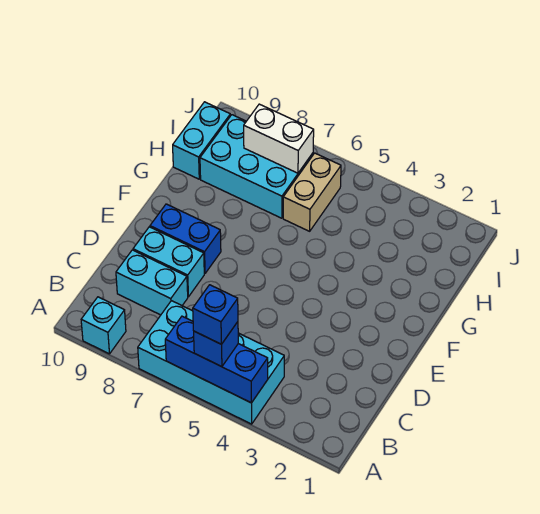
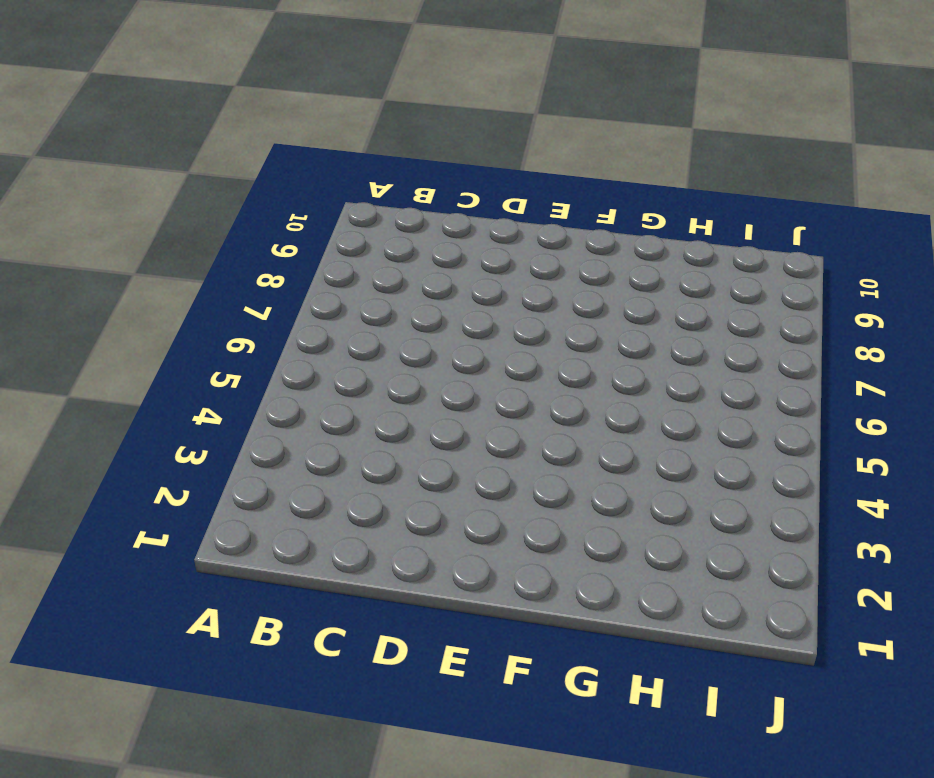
none -> cyan brick A4:B7 level 1
none -> cyan brick A9 level 1
none -> cyan brick C8:C9 level 1

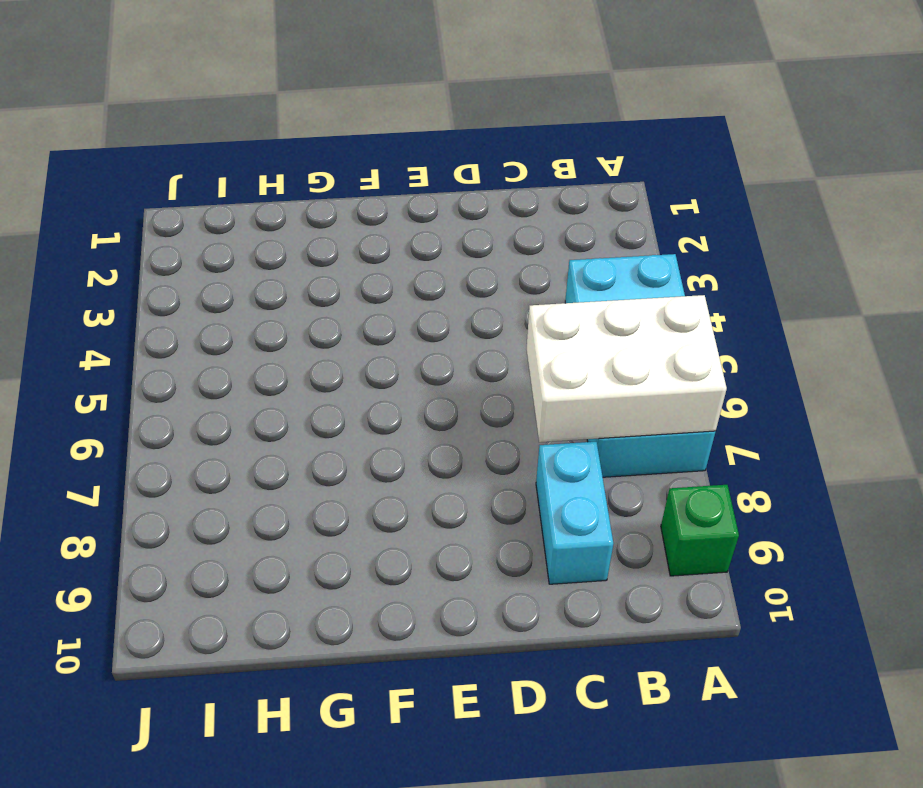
white brick A6:C7 level 2 -> blue brick A4:A6 level 2
green brick A9 level 1 -> cyan brick A9 level 1
none -> cyan brick D8:D9 level 1
none -> blue brick E8:E9 level 1
none -> tan brick H6:I6 level 1

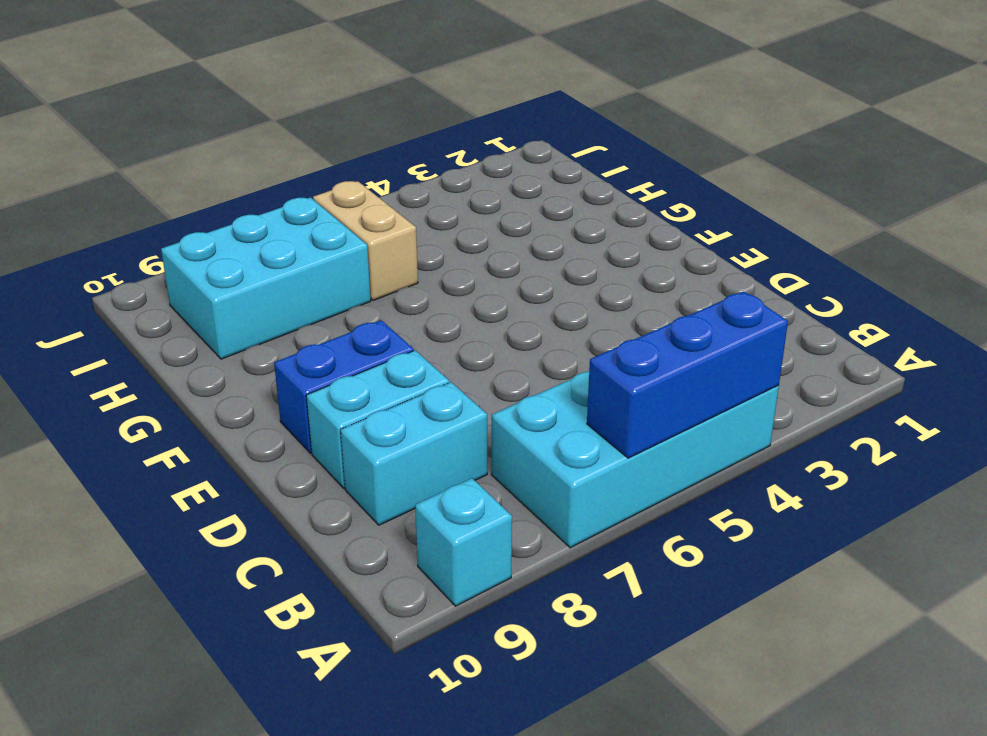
none -> cyan brick H10:I10 level 1
none -> white brick I7:I8 level 2
none -> blue brick A5 level 3

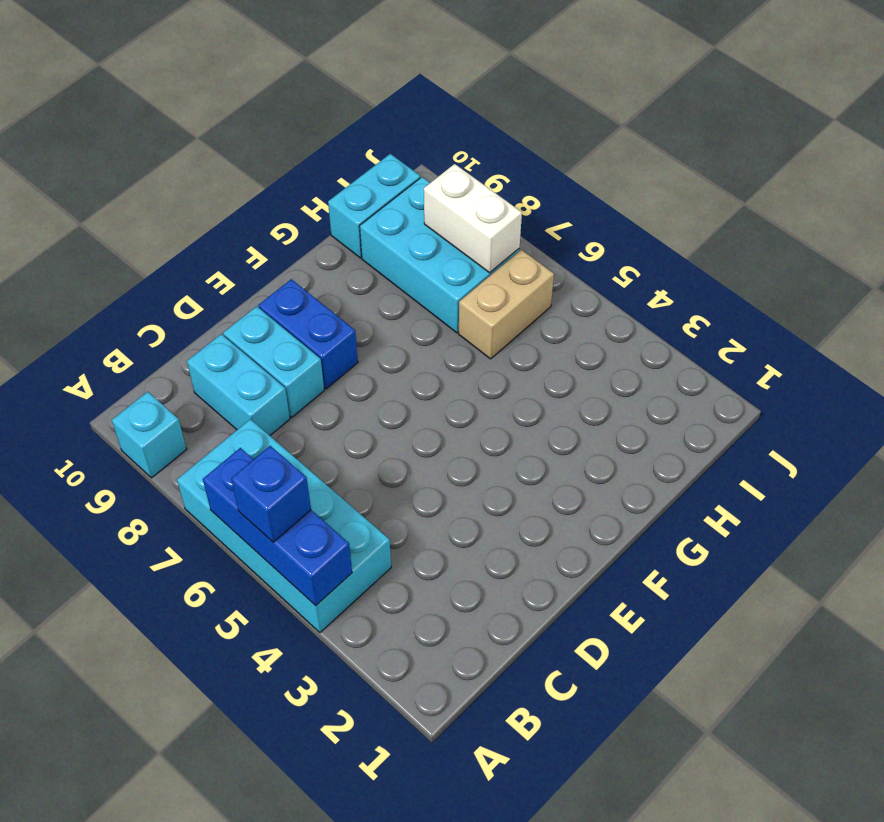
none -> blue brick A5 level 4

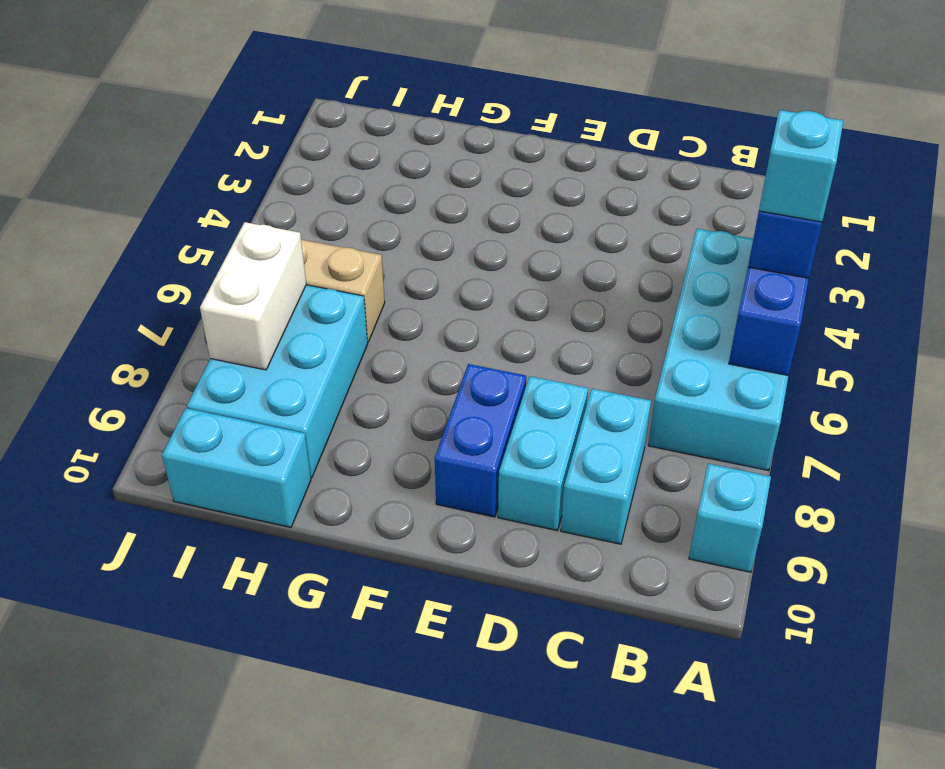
cyan brick A5 level 4 -> blue brick A5 level 4

